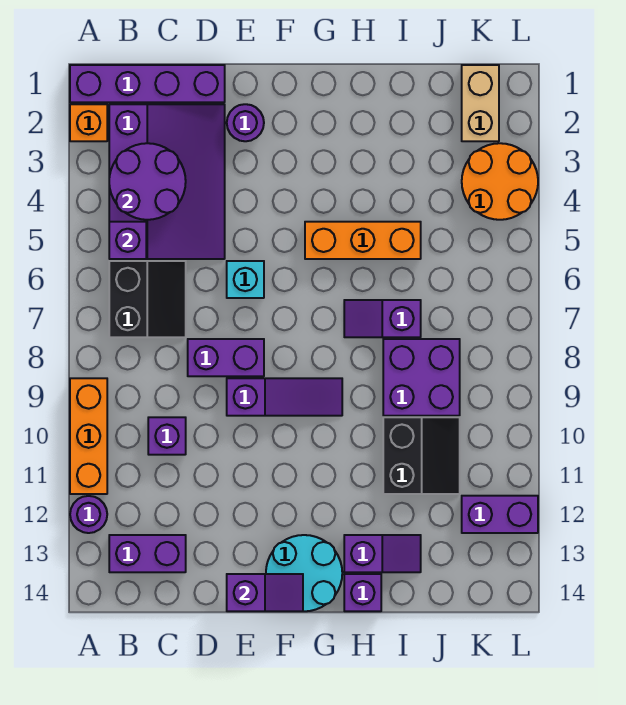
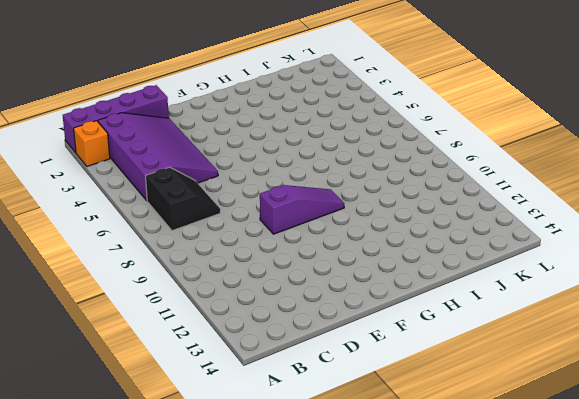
none -> orange brick A9:A11 level 1
none -> purple round brick A12 level 1
none -> purple brick B13:C13 level 1

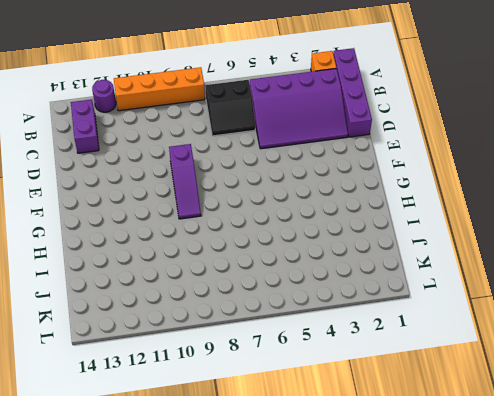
orange brick A8:A11 level 1 -> orange brick A9:A11 level 1
none -> purple brick C10 level 1
none -> purple brick D8:E8 level 1
none -> purple round brick E2 level 1

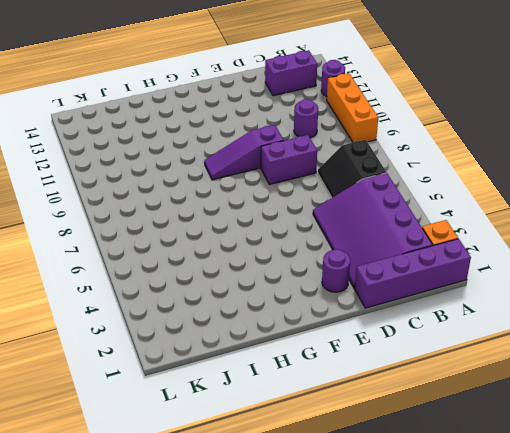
purple round brick C10 level 1 -> purple brick C10 level 1
none -> cyan brick E6 level 1
none -> cyan round brick F13:G14 level 1
none -> orange brick G5:I5 level 1

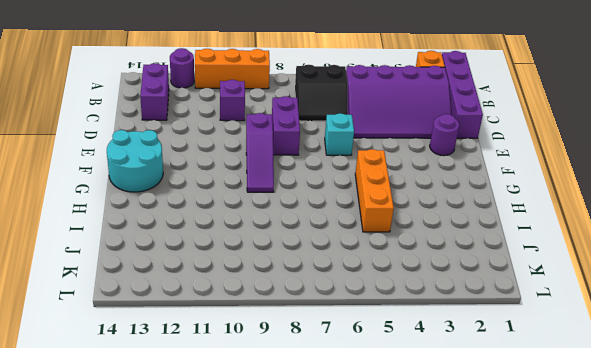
none -> purple slope H7:I7 level 1 top I
none -> purple slope H13:I13 level 1 top H
none -> purple brick H14 level 1

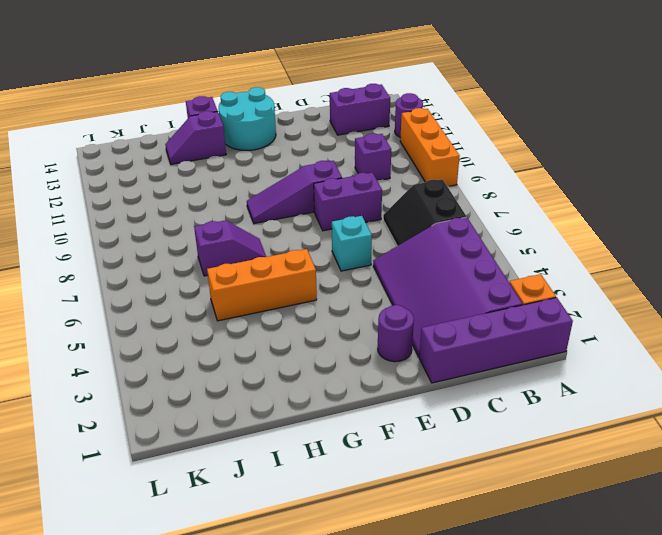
none -> purple brick I8:J9 level 1
none -> black slope I10:J11 level 1 top I
none -> tan brick K1:K2 level 1

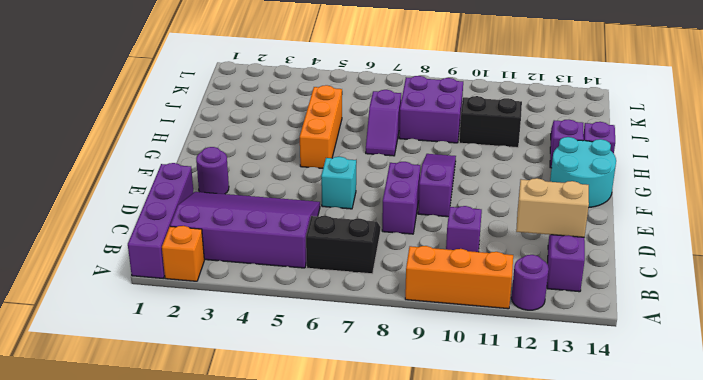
tan brick C12:C13 level 2 -> tan brick K1:K2 level 1
none -> orange round brick K3:L4 level 1
none -> purple brick K12:L12 level 1
none -> purple round brick B3:C4 level 2

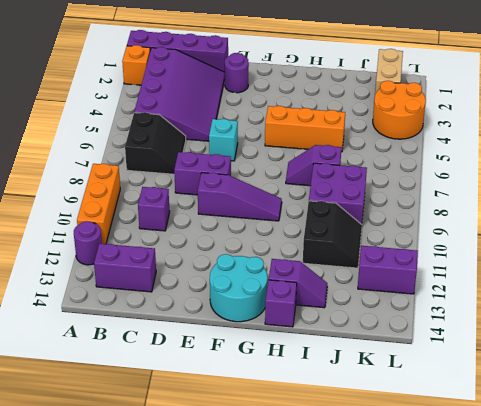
none -> purple round brick B3:C4 level 2
none -> purple brick B5 level 2
none -> purple slope E14:F14 level 2 top E

